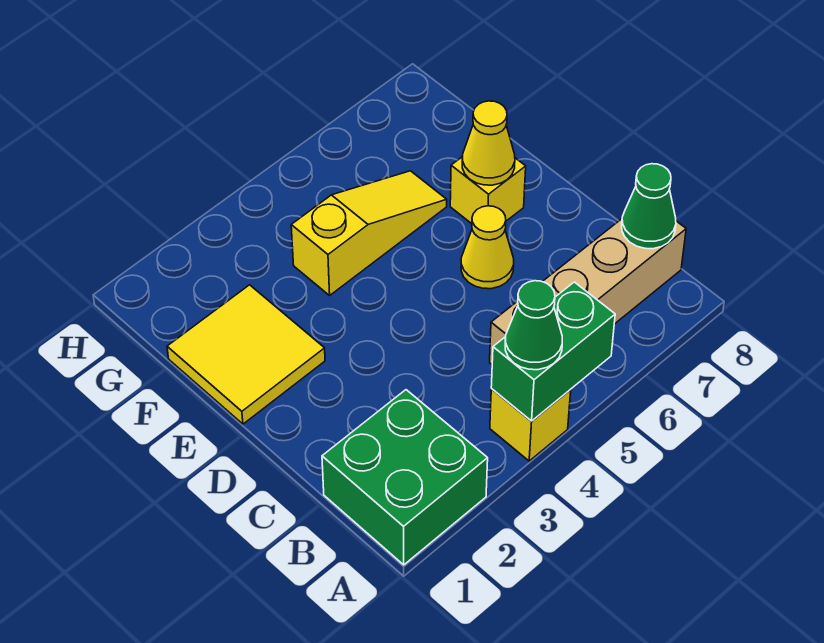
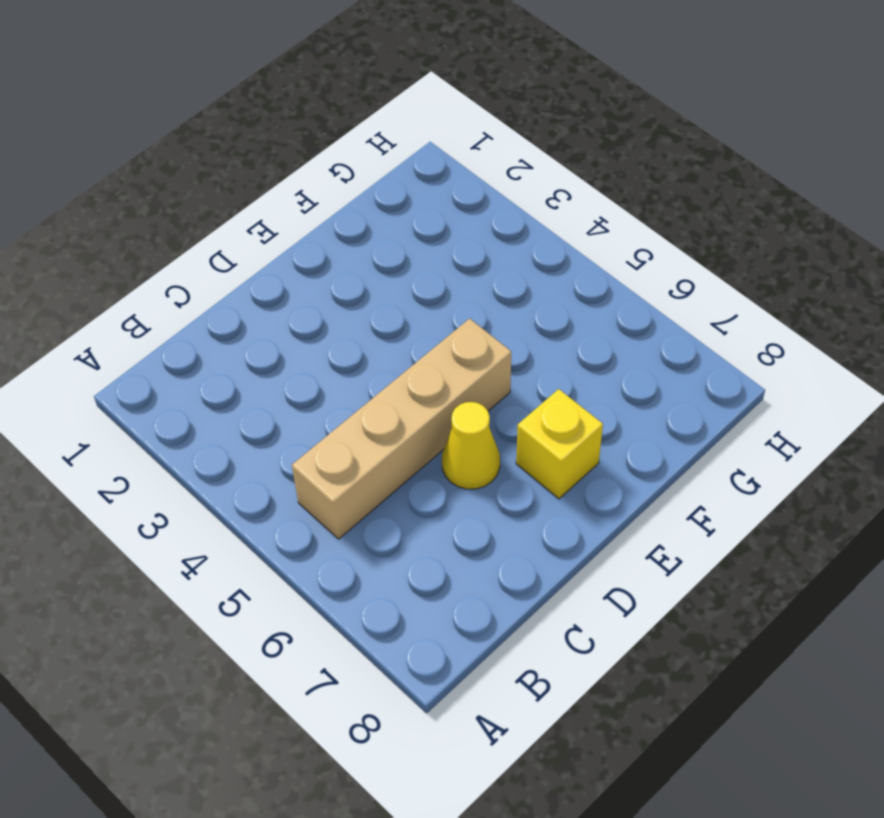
tan brick B5:E5 level 1 -> tan brick B5:B8 level 1
none -> green brick A1:B2 level 1
none -> yellow brick A4 level 1

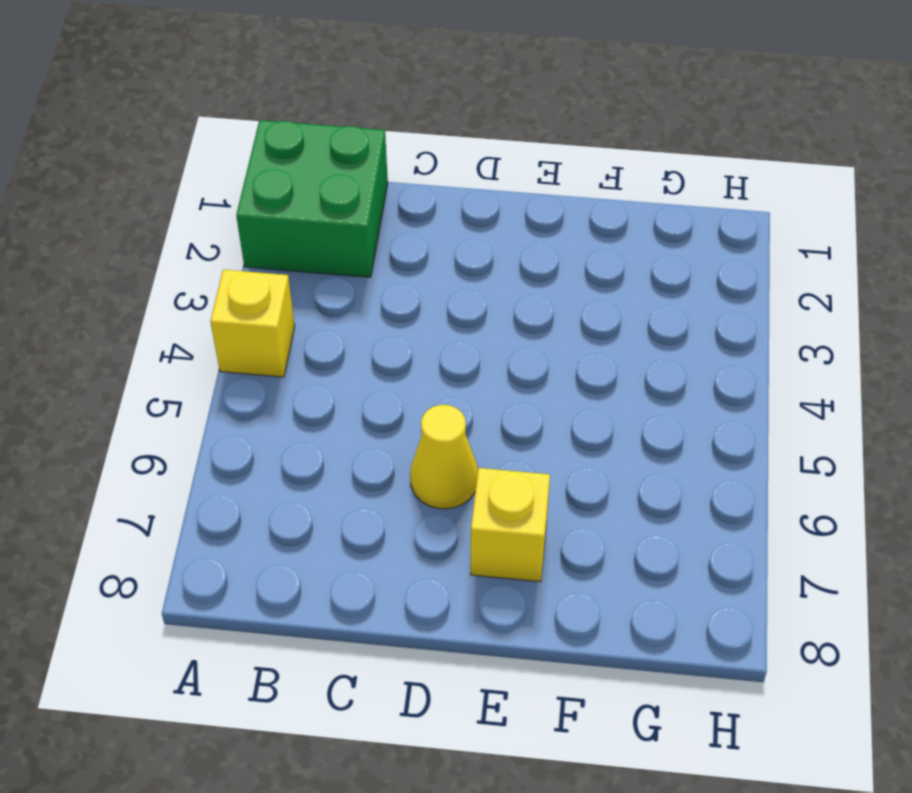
none -> tan brick B5:B8 level 1
none -> yellow tile E1:F2 level 1

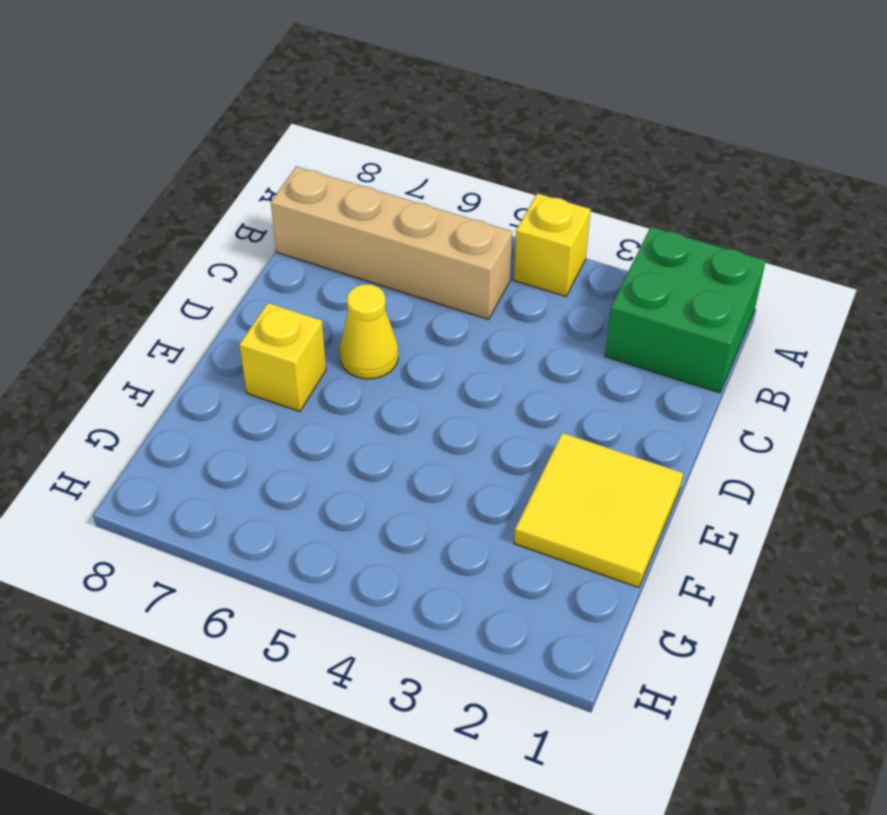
none -> yellow slope F4:F6 level 1 top 4
none -> green brick A4:A5 level 2

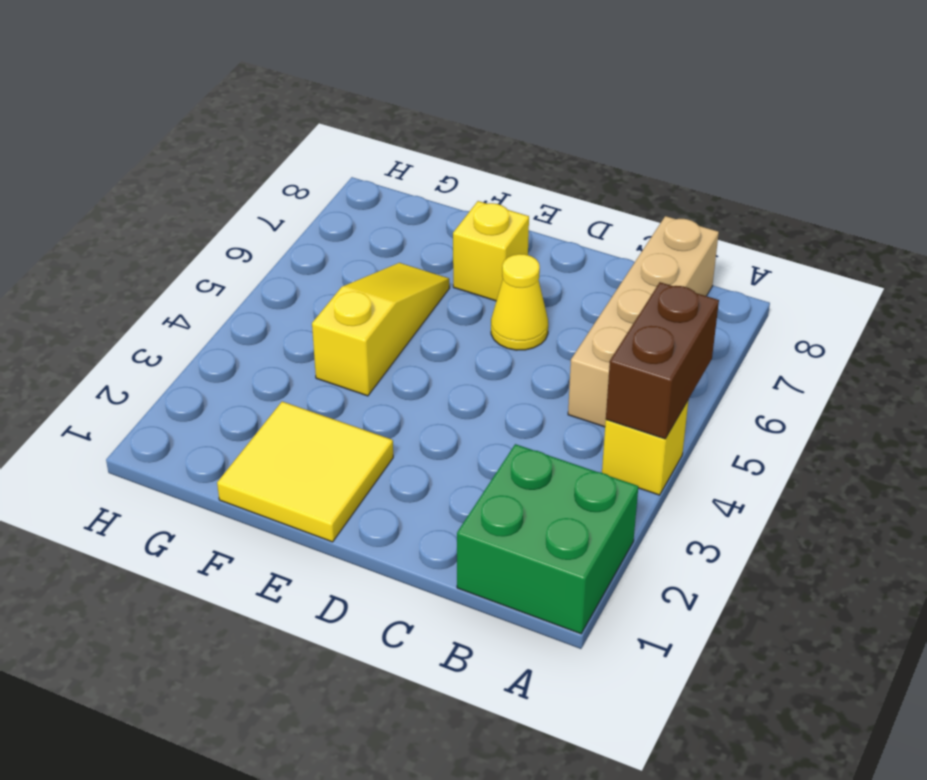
brown brick A4:A5 level 2 -> green brick A4:A5 level 2
none -> green cone B8 level 2
none -> yellow cone E7 level 2

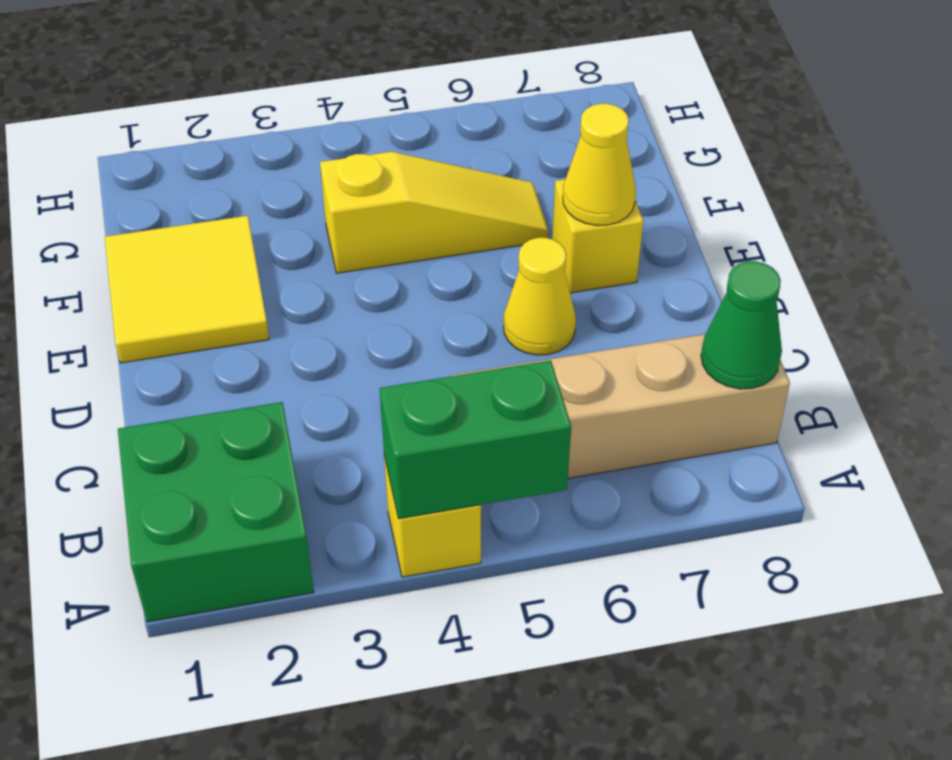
none -> green cone A4 level 3

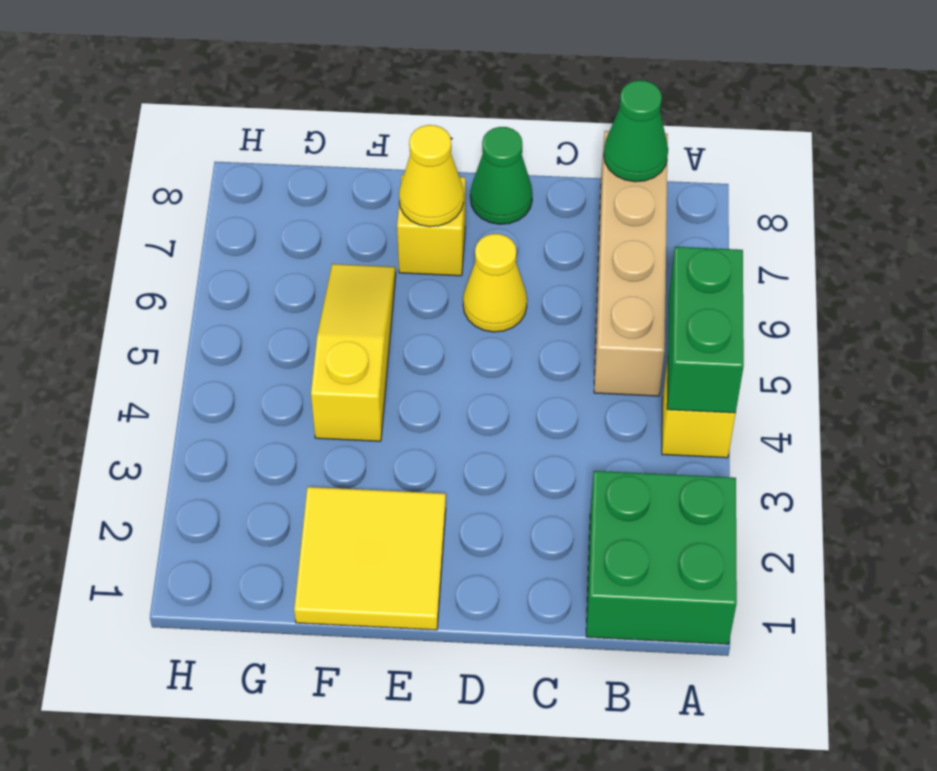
green cone D8 level 1 -> green cone A4 level 3

